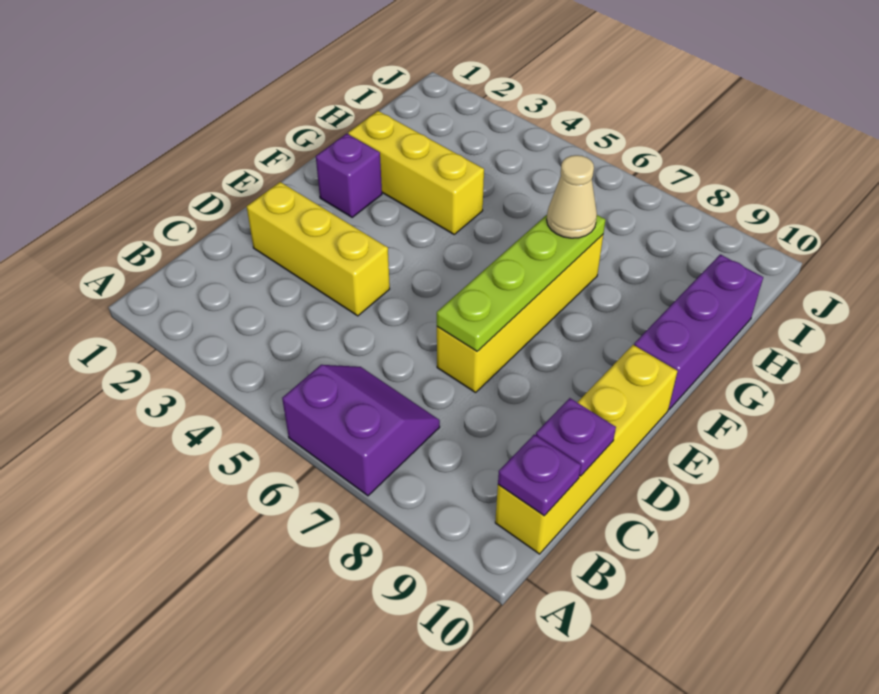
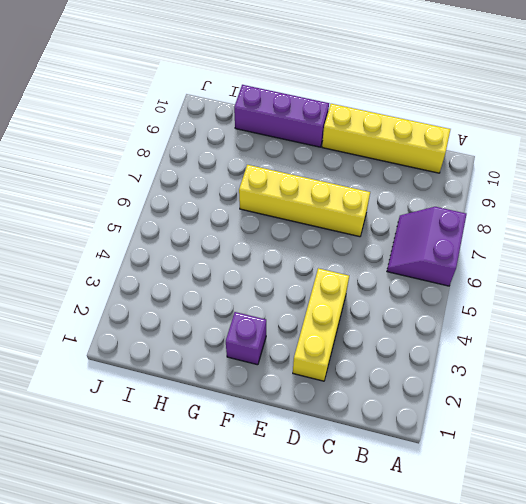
none -> yellow brick G2:G4 level 1
none -> purple plate B10 level 2

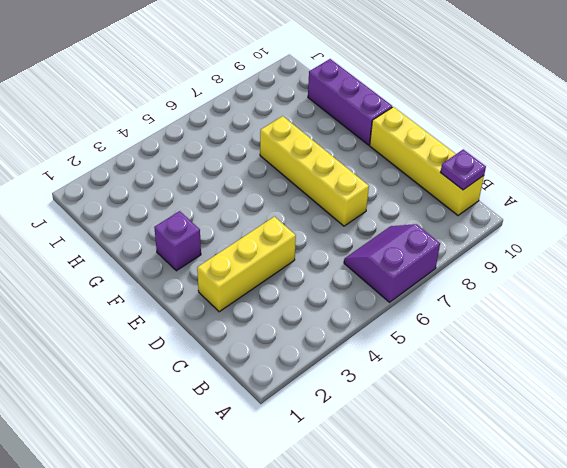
none -> yellow brick G2:G4 level 1
none -> purple plate C10 level 2

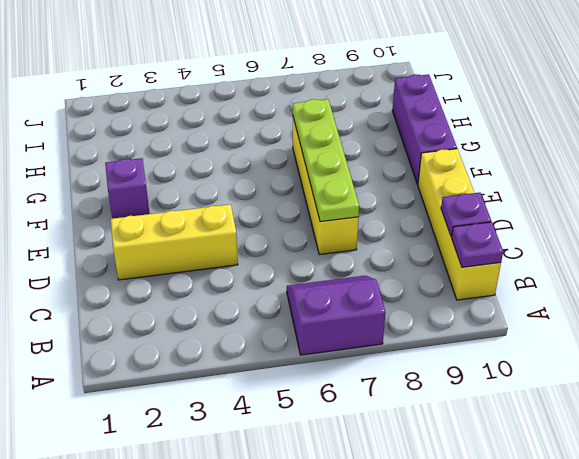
none -> yellow brick G2:G4 level 1
none -> tan cone G7 level 3

